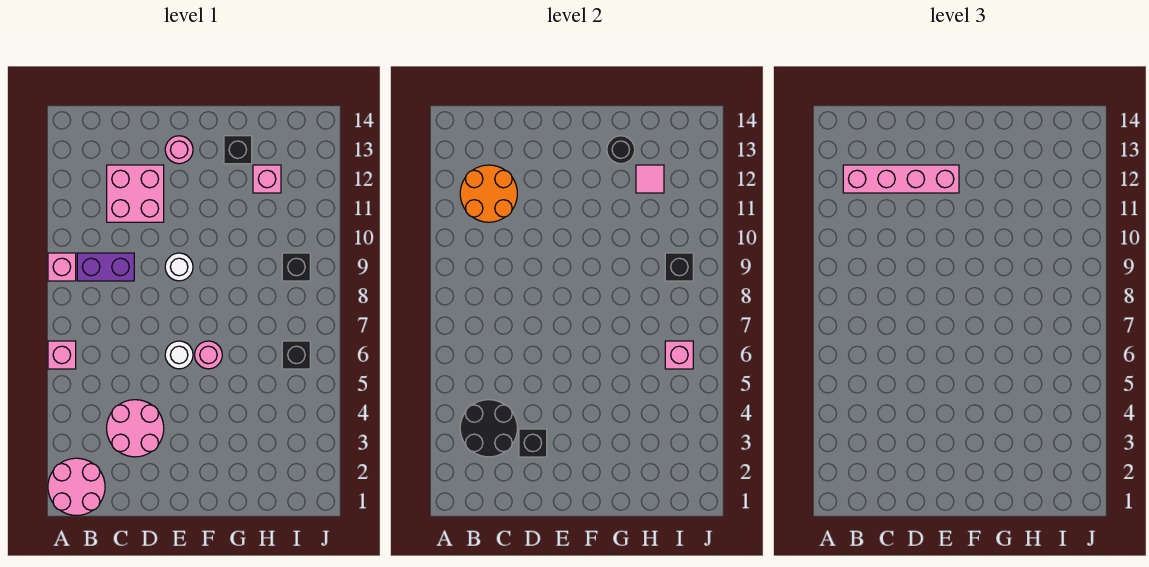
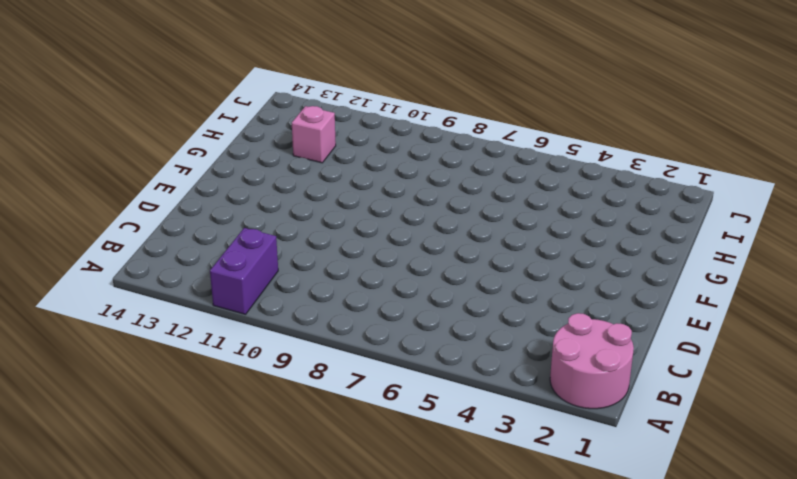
purple brick A11:B11 level 1 -> purple brick B9:C9 level 1
none -> pink brick A6 level 1
none -> pink brick A9 level 1
none -> pink round brick C3:D4 level 1

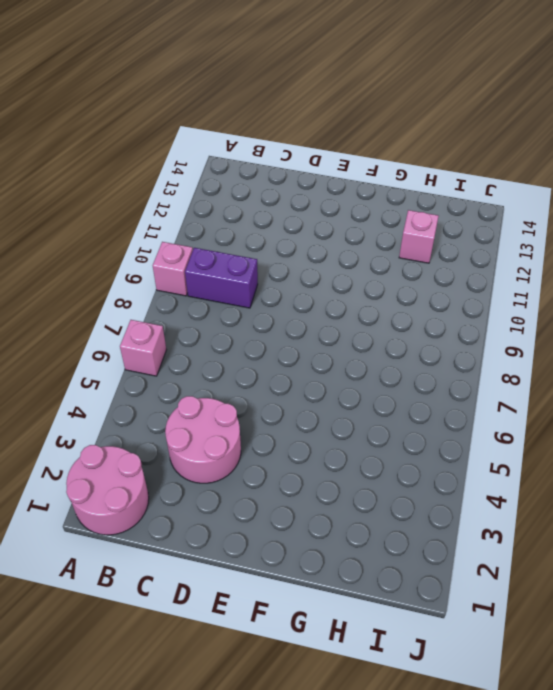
none -> pink brick C11:D12 level 1
none -> white round brick E6 level 1
none -> white round brick E9 level 1

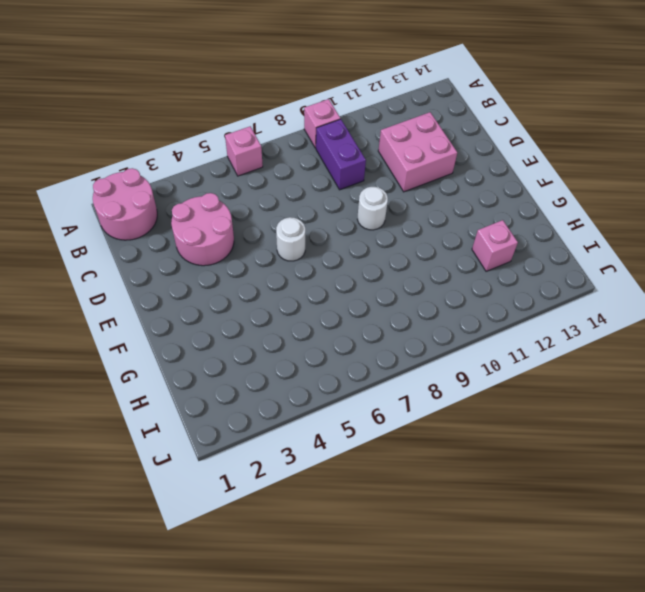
none -> pink round brick E13 level 1
none -> pink round brick F6 level 1
none -> black brick G13 level 1

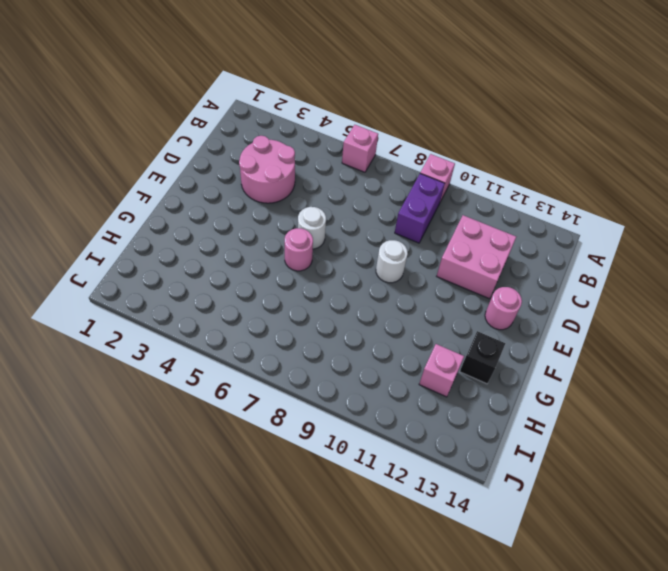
none -> pink round brick A1:B2 level 1
none -> black brick I6 level 1
none -> black brick I9 level 1

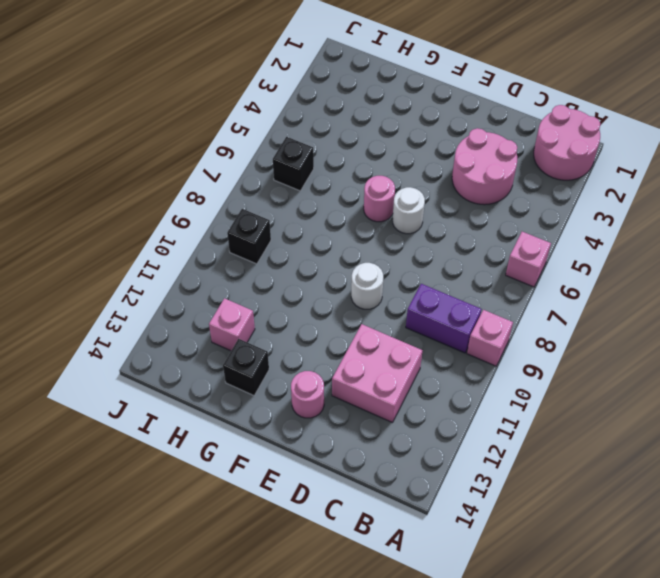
none -> black round brick B3:C4 level 2
none -> orange round brick B11:C12 level 2
none -> black brick D3 level 2

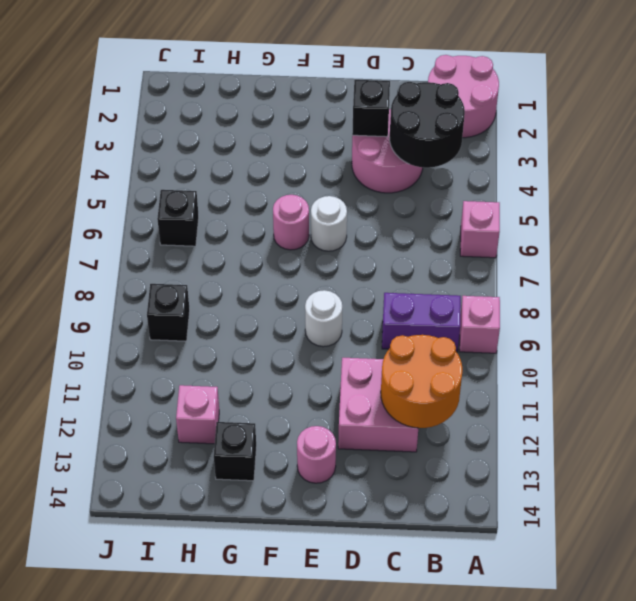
none -> black round brick G13 level 2
none -> pink tile H12 level 2
none -> pink brick I6 level 2

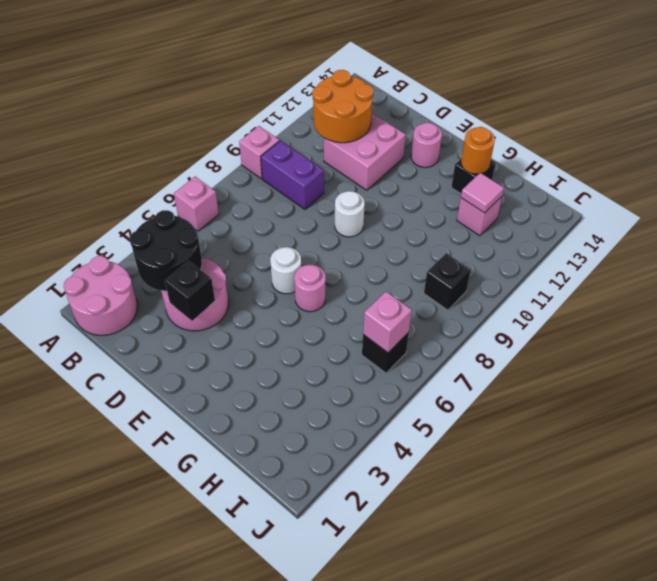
orange round brick G13 level 2 -> black round brick G13 level 2
none -> black brick I9 level 2
none -> pink brick B12:E12 level 3

